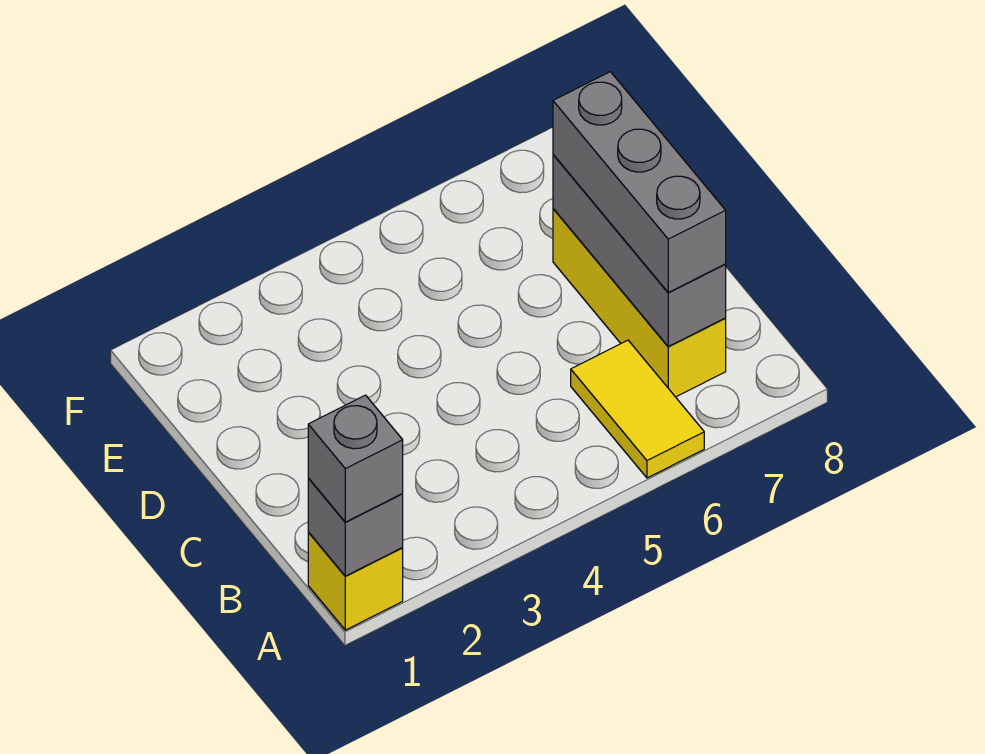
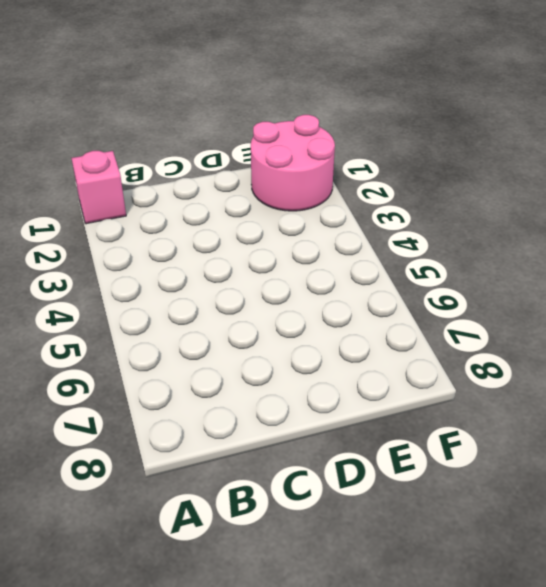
pink brick A1 level 1 -> yellow brick A1 level 1
pink round brick E1:F2 level 1 -> none
none -> yellow tile A6:B6 level 1
none -> yellow brick B7:D7 level 1

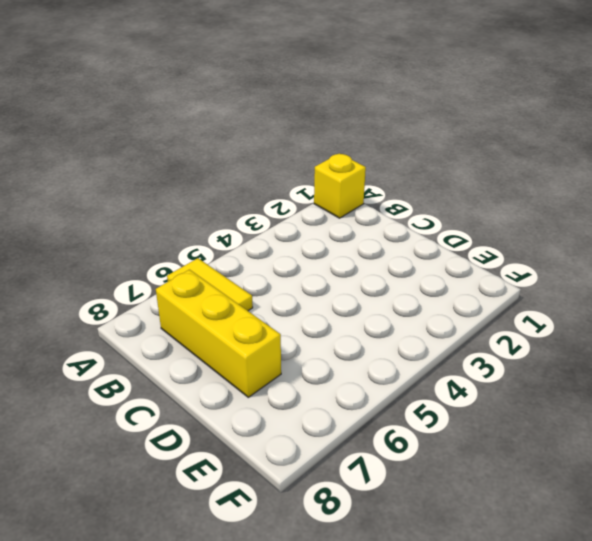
none -> grey brick A1 level 2
none -> grey brick B7:D7 level 2

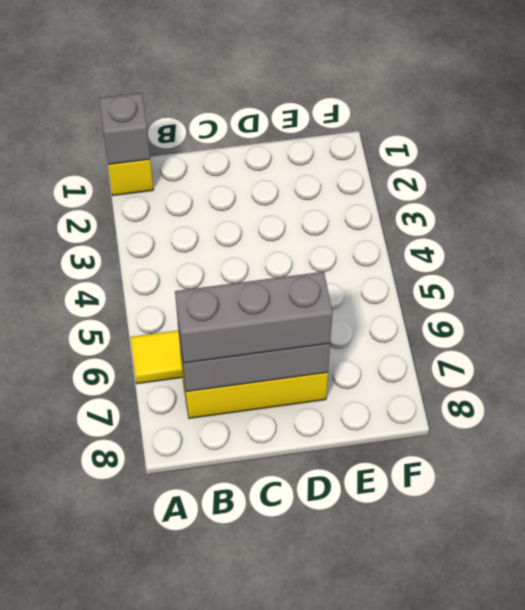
none -> grey brick A1 level 3

